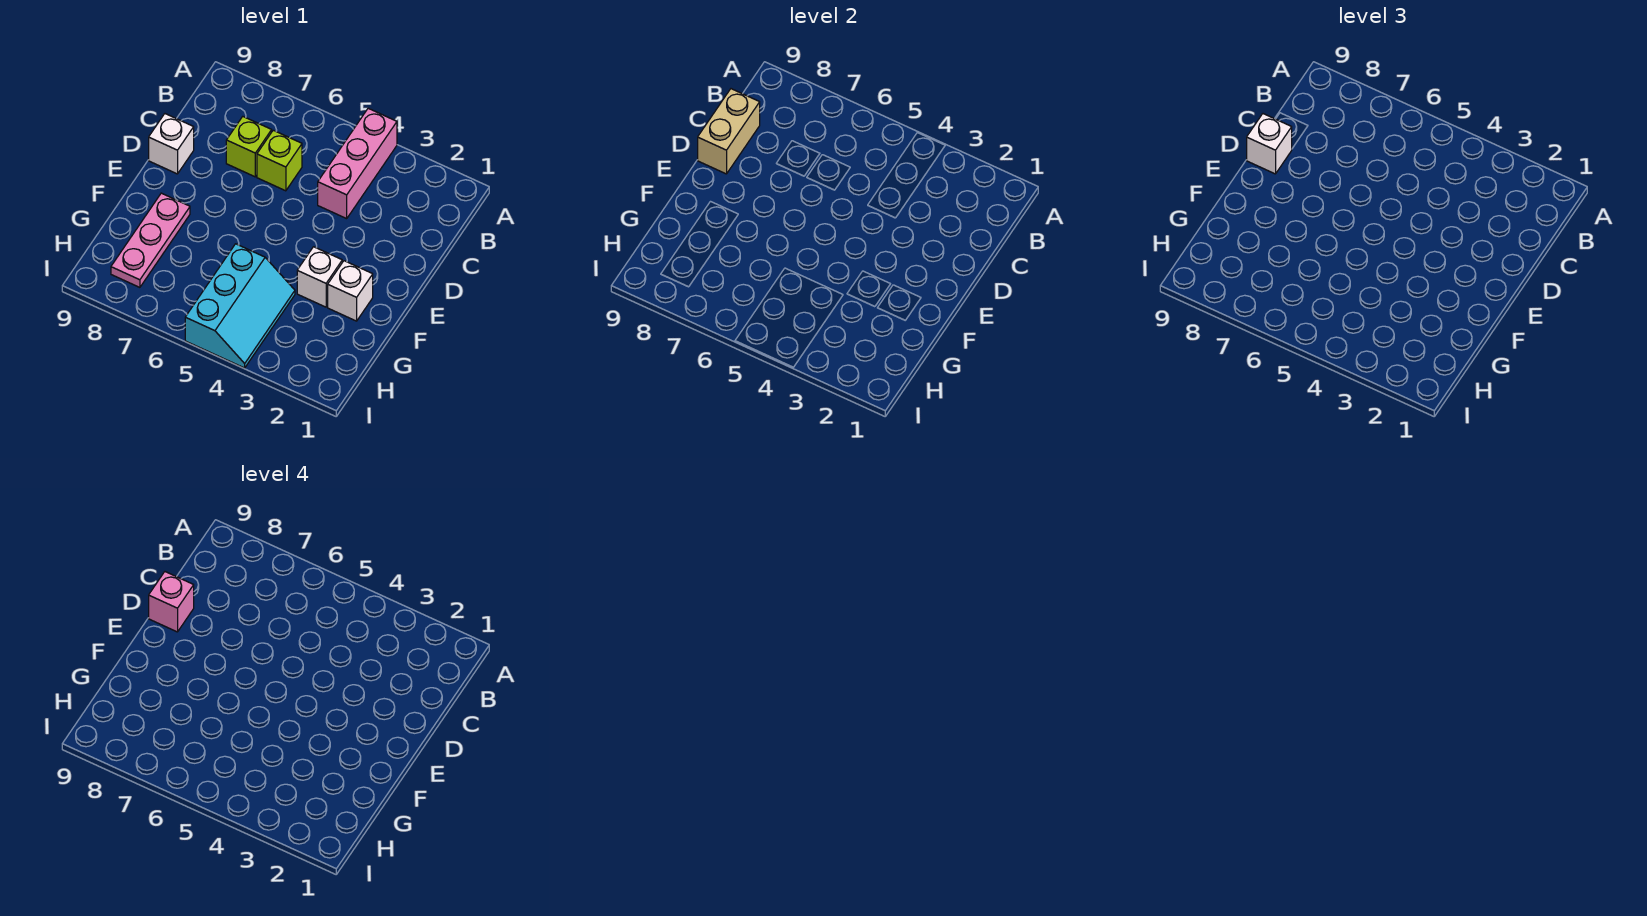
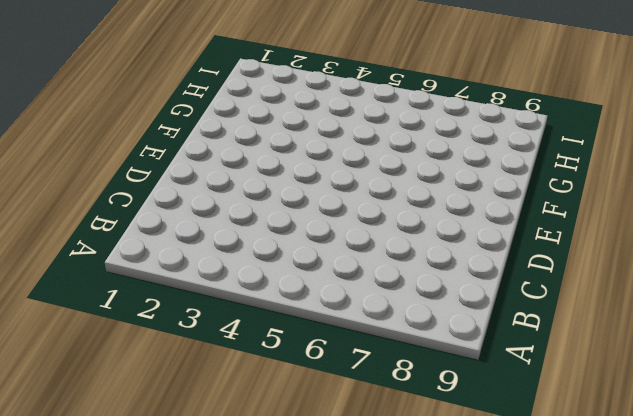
none -> pink brick A4:C4 level 1
none -> lime brick C6 level 1

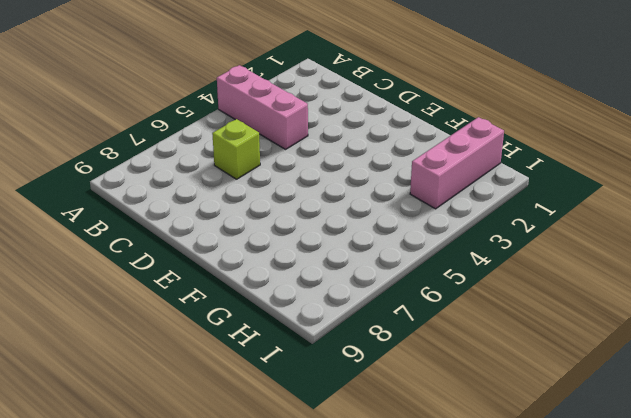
pink brick H1:H3 level 1 -> none
none -> lime brick C7 level 1
none -> white brick D9 level 1

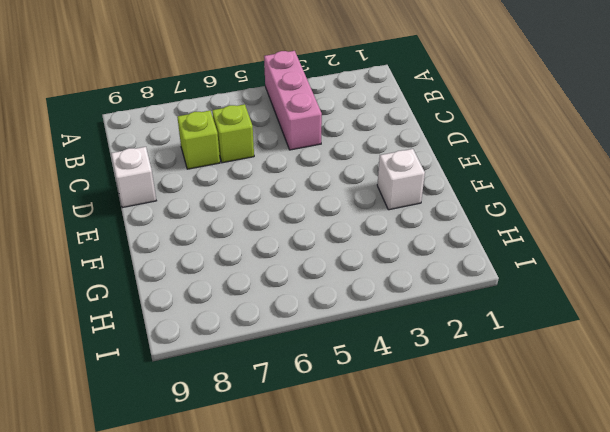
none -> white brick F3 level 1
none -> pink plate F8:H8 level 1

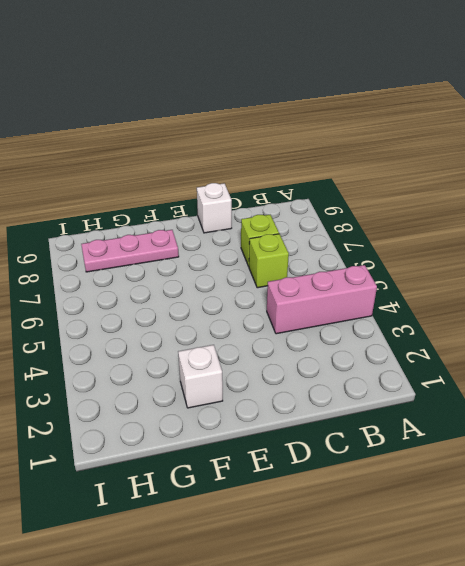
none -> white brick F3 level 1
none -> cyan slope G4:I5 level 1 top 5

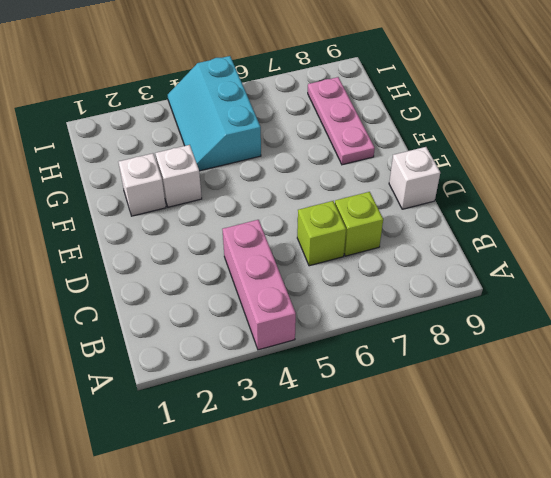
none -> tan brick C9:D9 level 2
none -> white brick D9 level 3

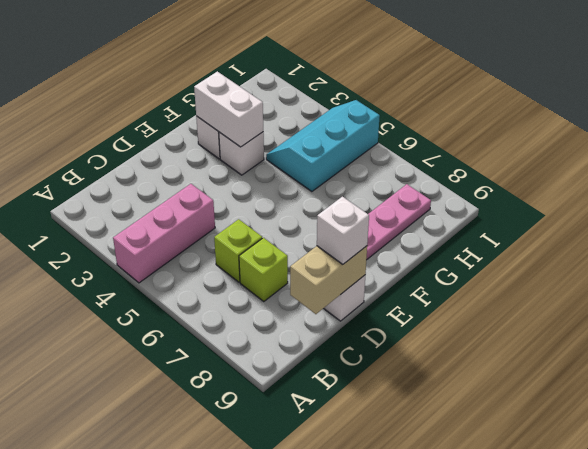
white brick F2:F3 level 2 -> none
none -> pink brick D9 level 4

